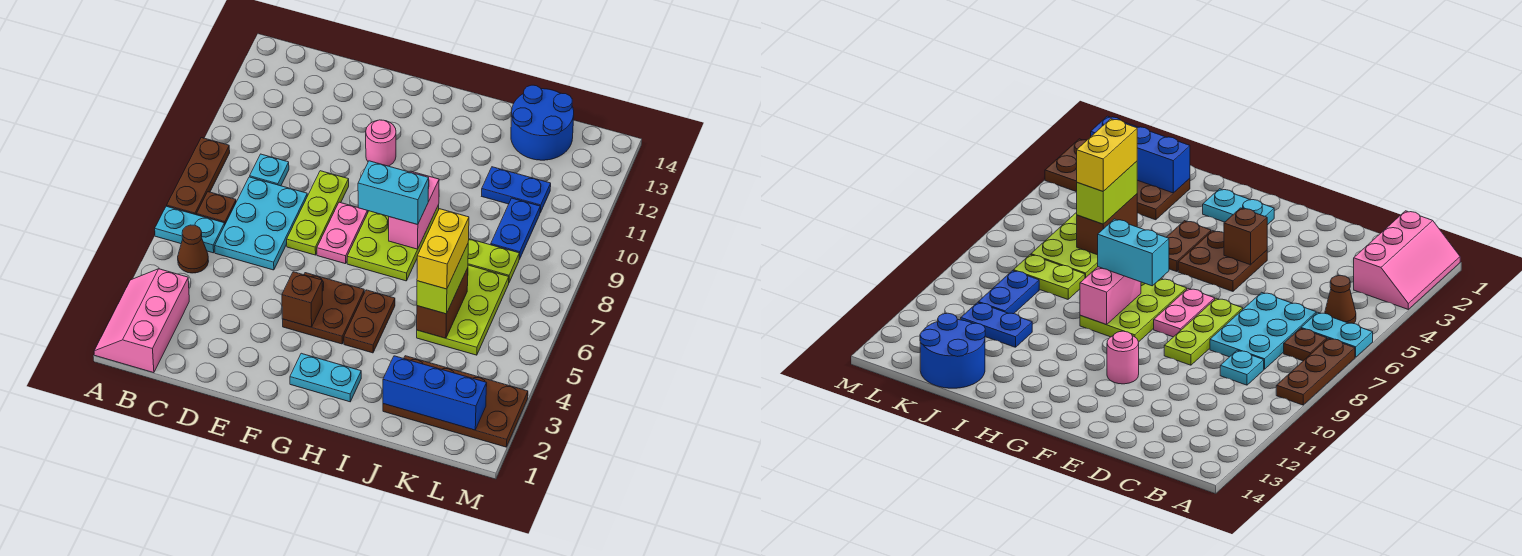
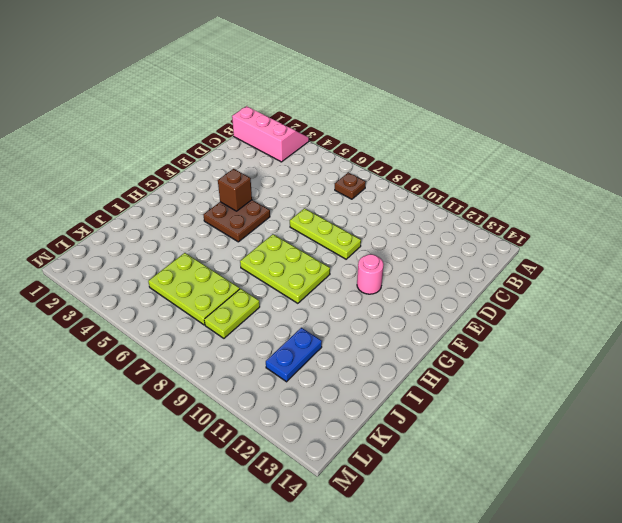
none -> cyan plate A6:B6 level 1
none -> brown plate A7:A9 level 1
none -> brown cone B5 level 1

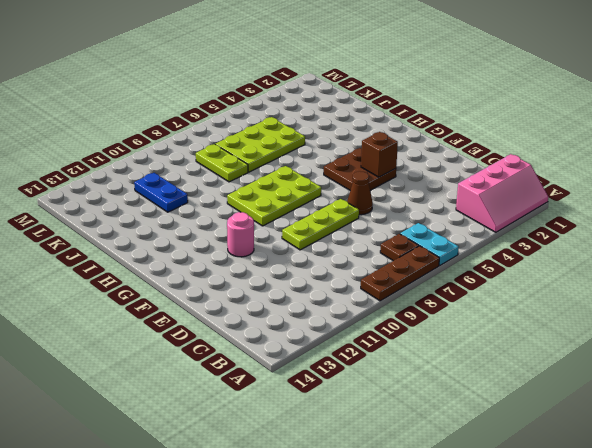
brown cone E6 level 1 -> brown cone B5 level 1
none -> cyan plate C6:D8 level 1
none -> cyan plate C9 level 1
none -> pink plate F7:F8 level 1

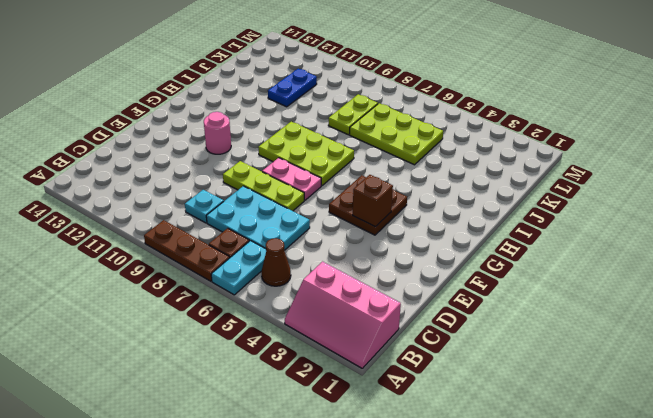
none -> cyan plate G2:H2 level 1
none -> brown plate H4:H5 level 1
none -> brown plate J2:M3 level 1

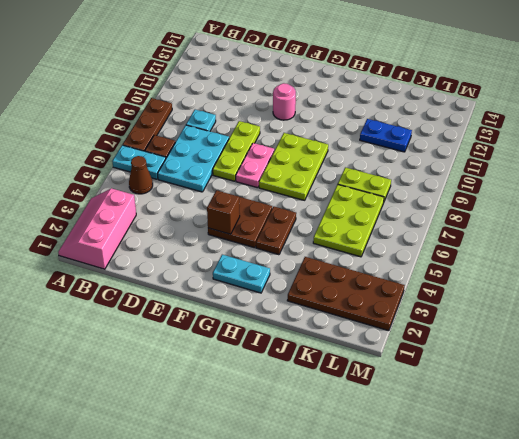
none -> blue round brick J13:K14 level 1
none -> blue plate K9:K10 level 1
none -> pink brick H8:H9 level 2

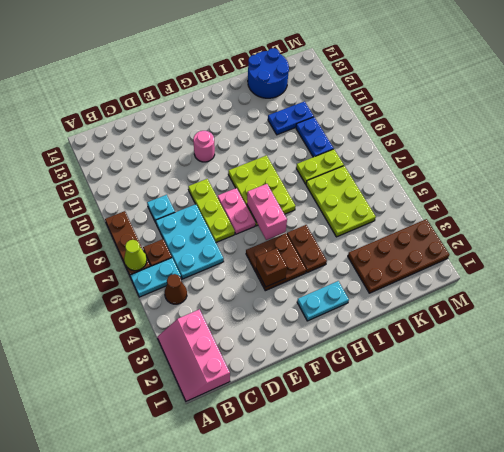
lime cone A7 level 2 -> none
pink brick G6:G7 level 2 -> pink brick H8:H9 level 2
none -> blue brick J2:L2 level 2
none -> brown brick J5:J6 level 2
none -> cyan brick G8:H8 level 3

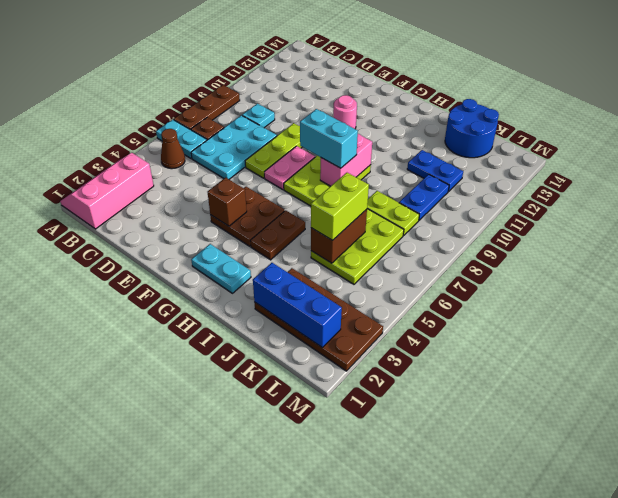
none -> yellow brick J5:J6 level 4

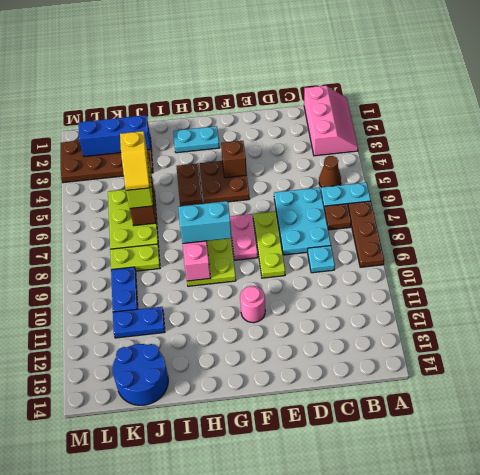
yellow slope J5:J6 level 4 top 5 -> yellow brick J5:J6 level 4

